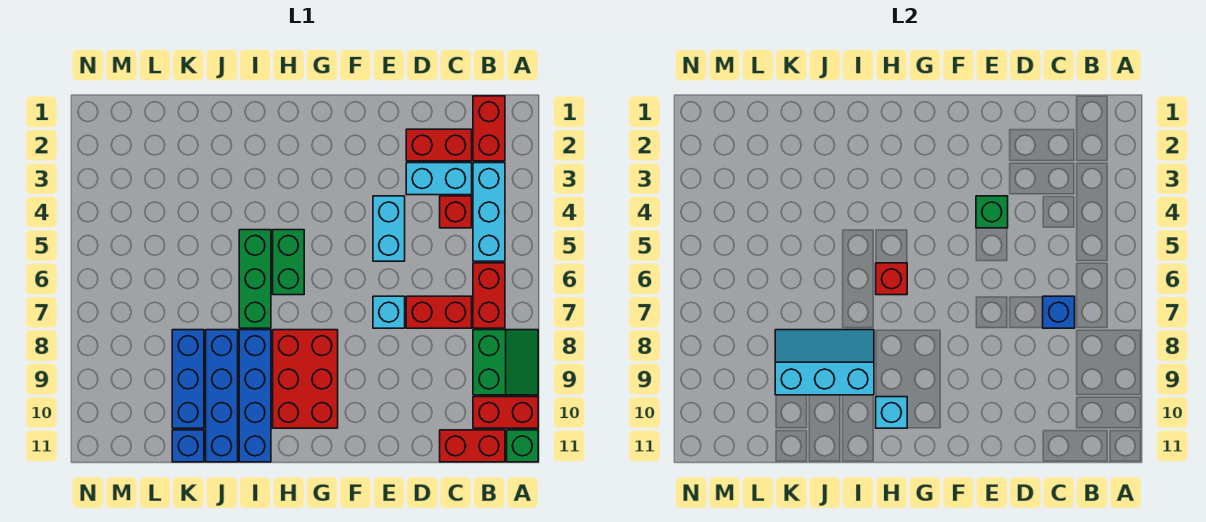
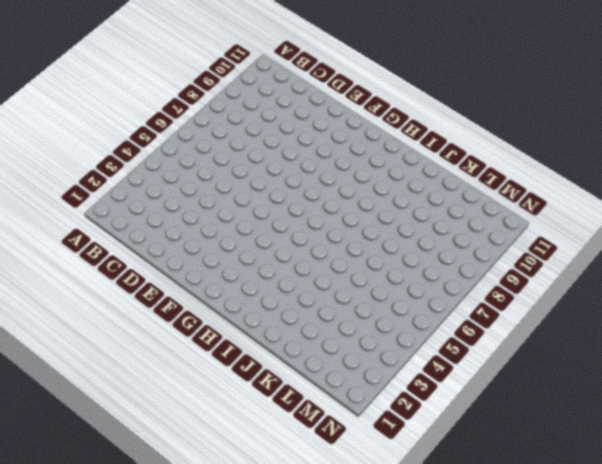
none -> green slope A8:B9 level 1 top B
none -> red brick A10:B10 level 1
none -> green brick A11 level 1

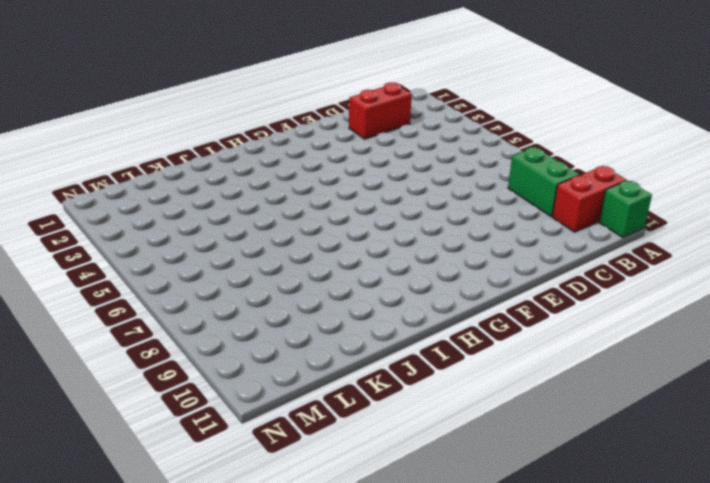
none -> red brick B1:B2 level 1
none -> cyan brick B3:B5 level 1
none -> red brick B6:B7 level 1

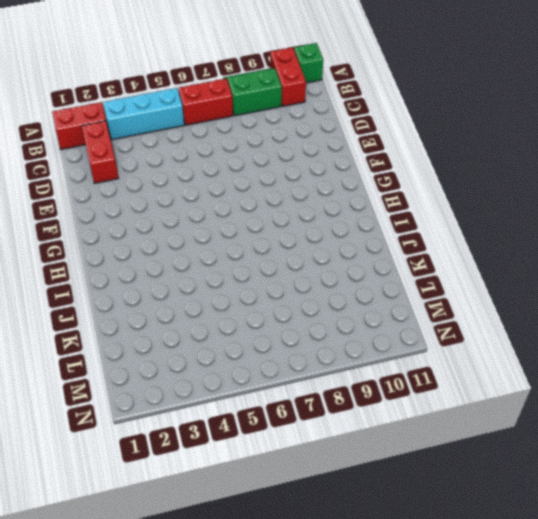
none -> red brick B11:C11 level 1
none -> cyan brick C3:D3 level 1
none -> red brick C4 level 1

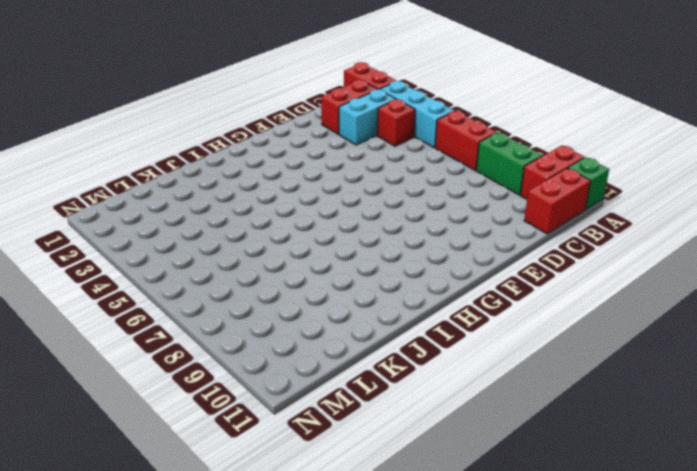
none -> red brick C7:D7 level 1
none -> cyan brick E4:E5 level 1
none -> cyan brick E7 level 1

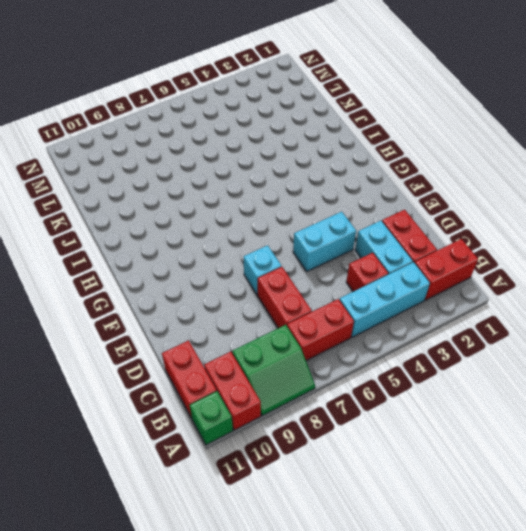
none -> red brick G8:H10 level 1
none -> green brick H5:H6 level 1
none -> green brick I5:I7 level 1

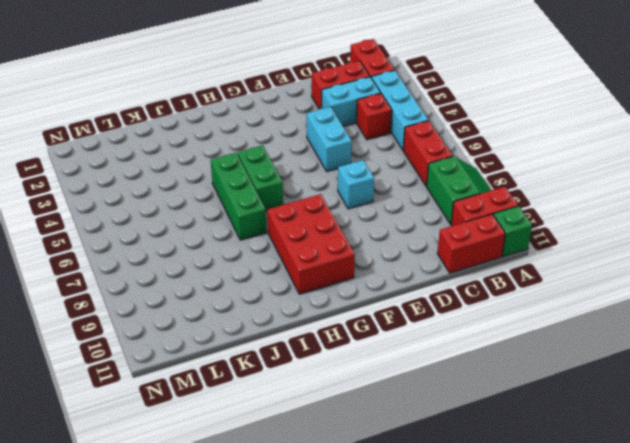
none -> red brick C7:D7 level 1
none -> blue brick I8:I11 level 1
none -> blue brick J8:J11 level 1

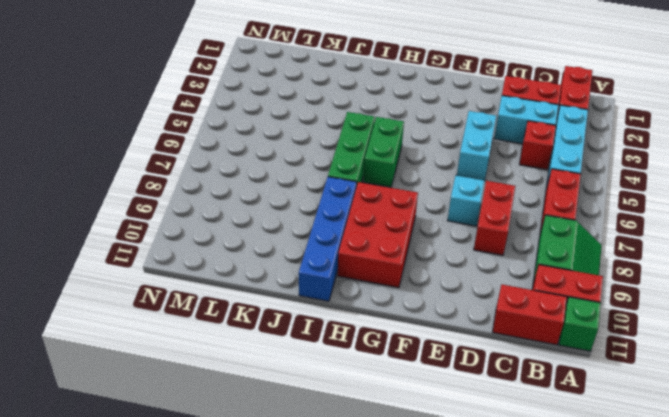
red brick D7:D8 level 1 -> red brick C7:D7 level 1
none -> blue brick J8:J11 level 1
none -> blue brick K8:K10 level 1
none -> blue brick K11 level 1

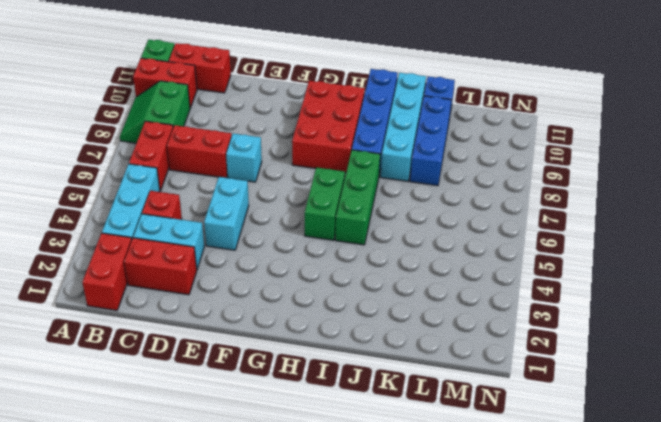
cyan brick J8:J11 level 1 -> blue brick J8:J11 level 1
none -> blue brick C7 level 2
none -> green brick E4 level 2
none -> red brick H6 level 2

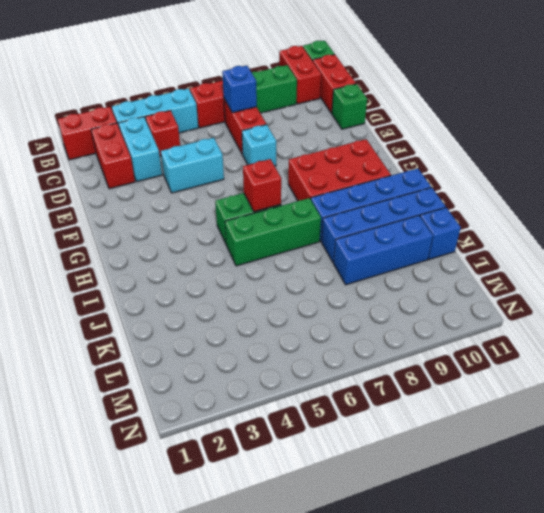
green brick D11 level 1 -> green brick E4 level 2
none -> cyan brick H10 level 2
none -> cyan slope I8:K9 level 2 top 9

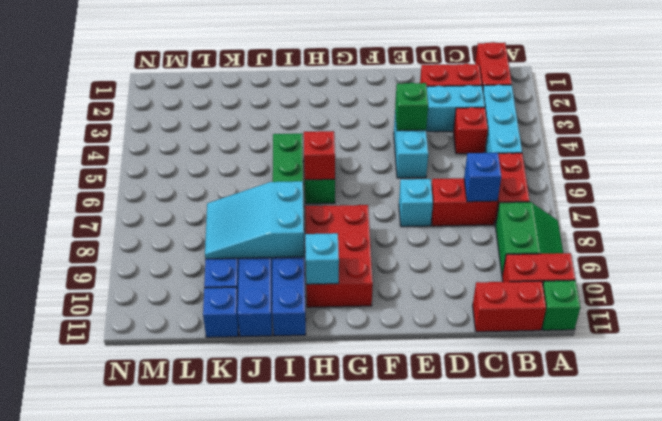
cyan slope I8:K9 level 2 top I -> cyan slope I8:K9 level 2 top 9

